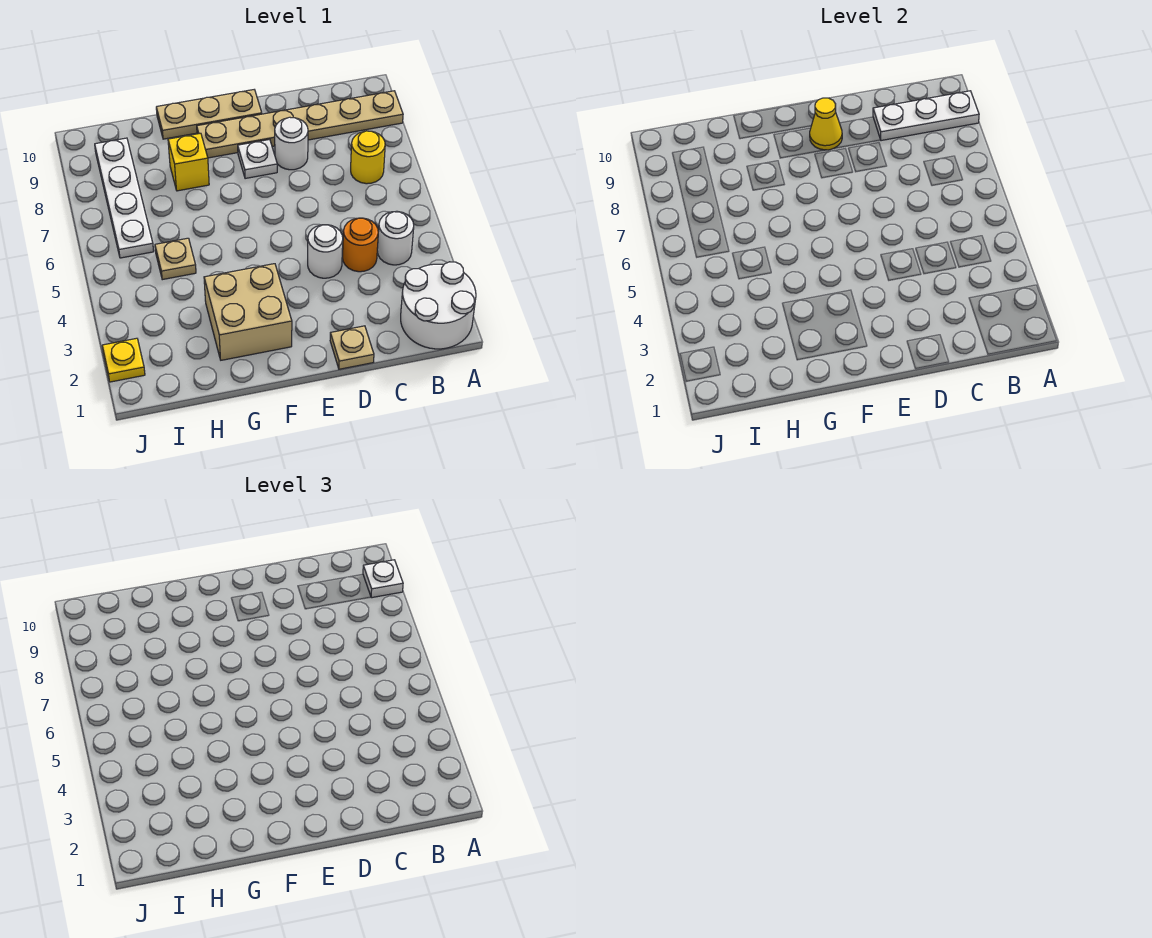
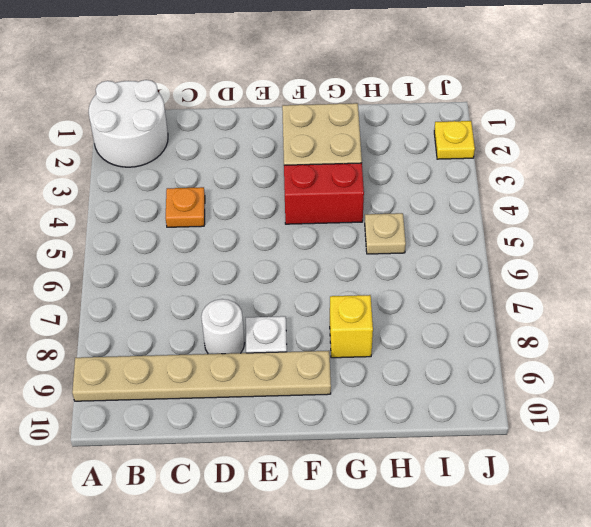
orange plate C4 level 1 -> orange round brick C4 level 1
red brick F4:G4 level 1 -> none
none -> white round brick B4 level 1
none -> yellow round brick B7 level 1
none -> tan plate D1 level 1

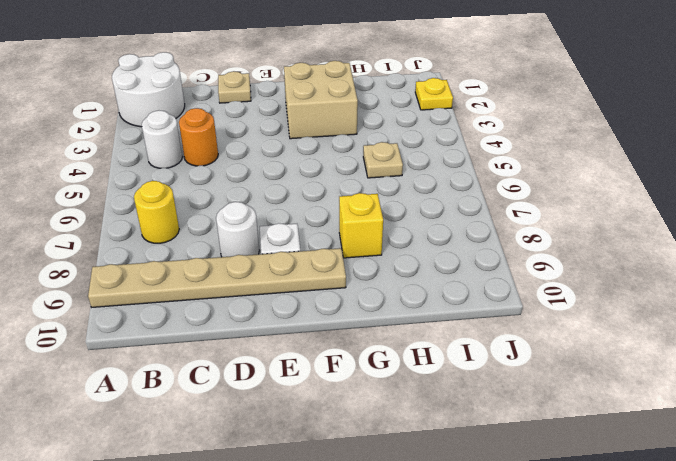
none -> white round brick D4 level 1
none -> tan plate E10:G10 level 1
none -> white plate I6:I9 level 1

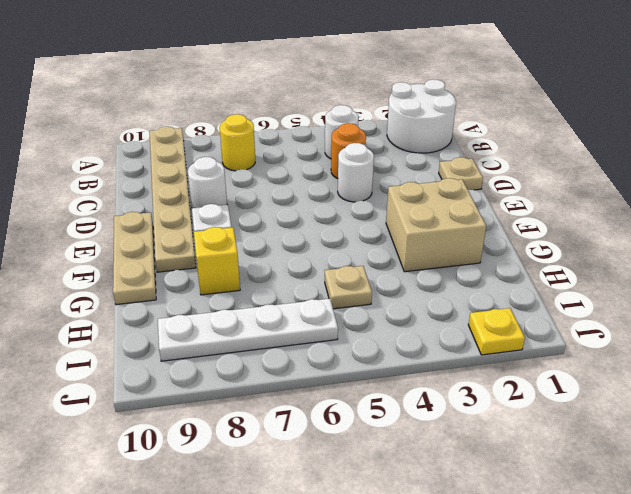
none -> white plate A9:C9 level 2
none -> yellow cone E9 level 2
none -> white plate A9 level 3

